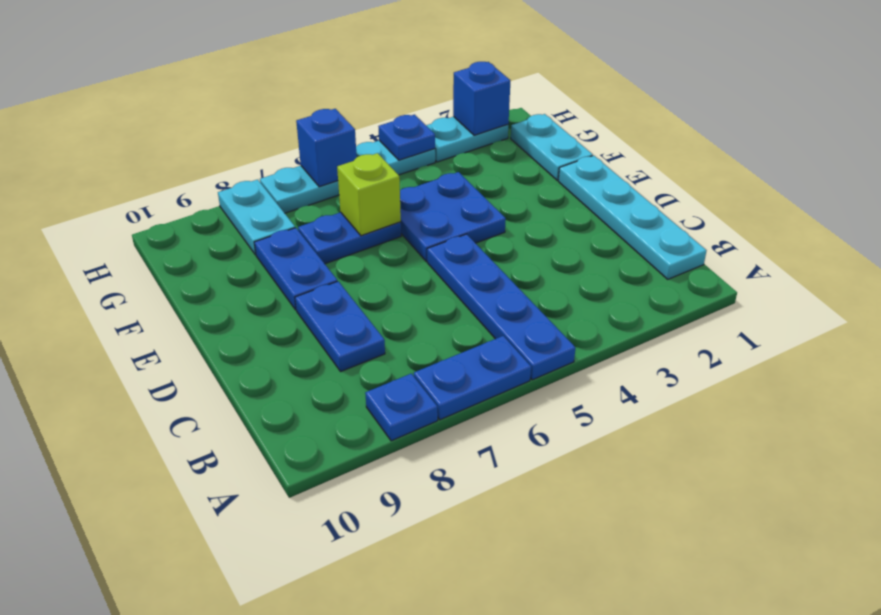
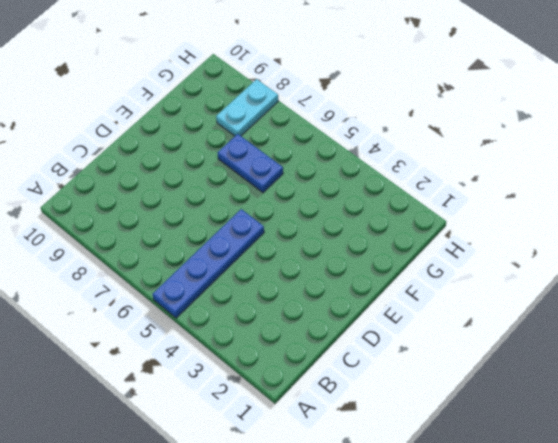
none -> blue plate A6:A7 level 1
none -> blue plate A8 level 1
none -> cyan plate B1:E1 level 1

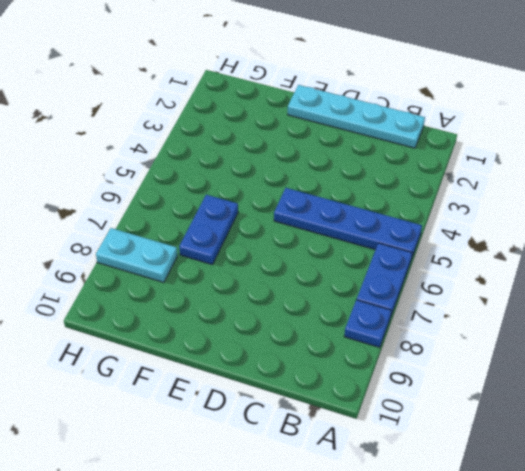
none -> blue plate C8:D8 level 1
none -> blue plate E4:F5 level 1
none -> blue plate E8:F8 level 1

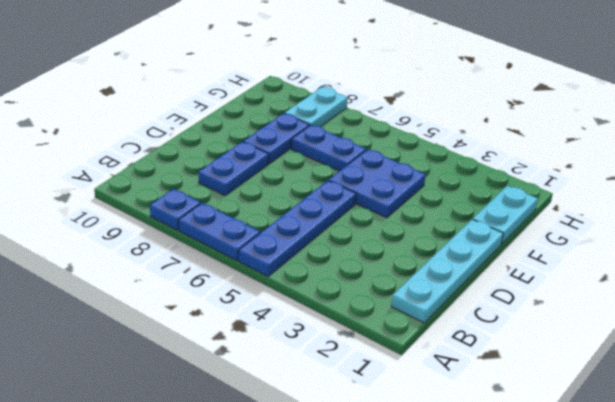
none -> cyan plate H2:H3 level 1
none -> cyan plate H4:H7 level 1
none -> lime brick F6 level 2

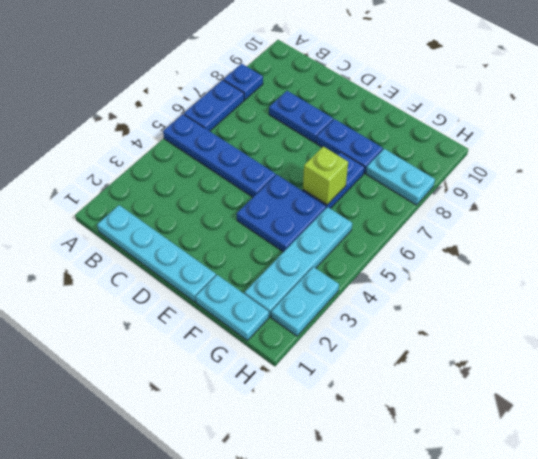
cyan plate G2:G5 level 1 -> cyan plate H4:H7 level 1
none -> blue brick H2 level 2
none -> blue plate H4 level 2
none -> blue brick H6 level 2

